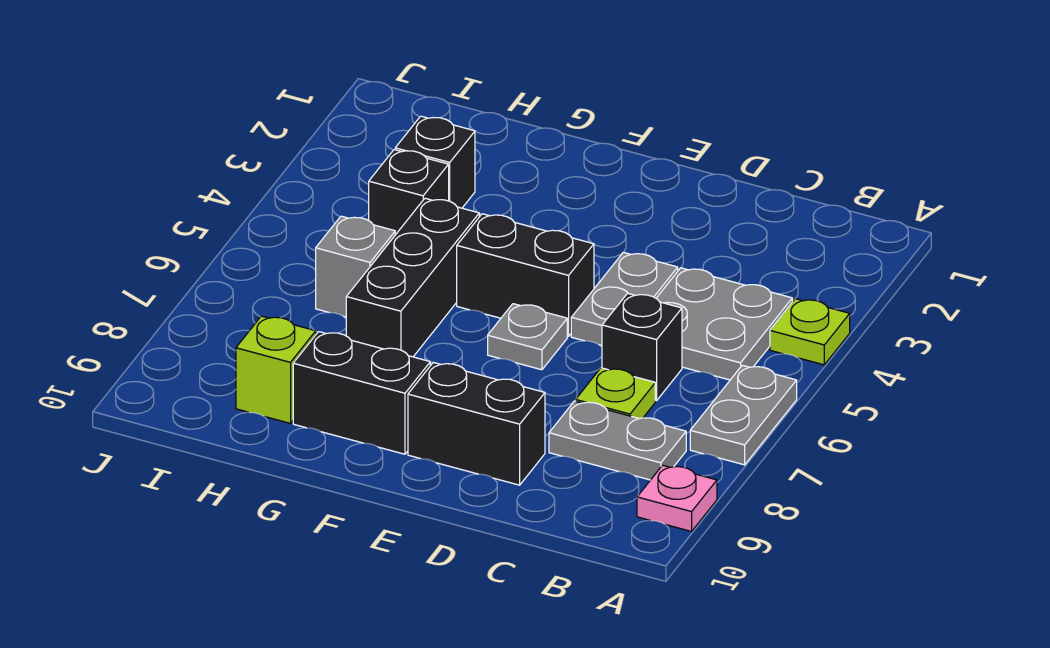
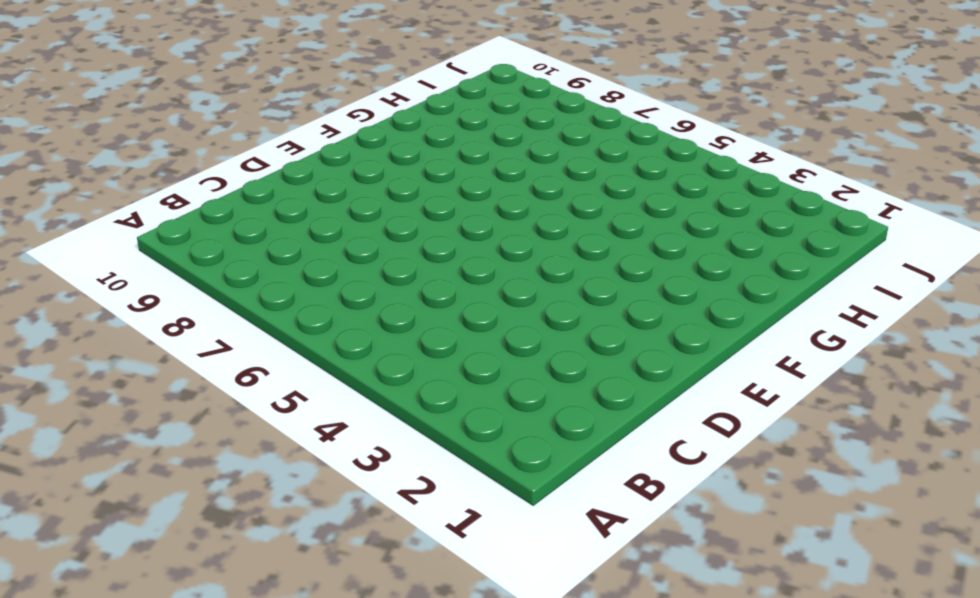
none -> lime plate A4 level 1
none -> grey plate A6:A7 level 1
none -> pink plate A9 level 1

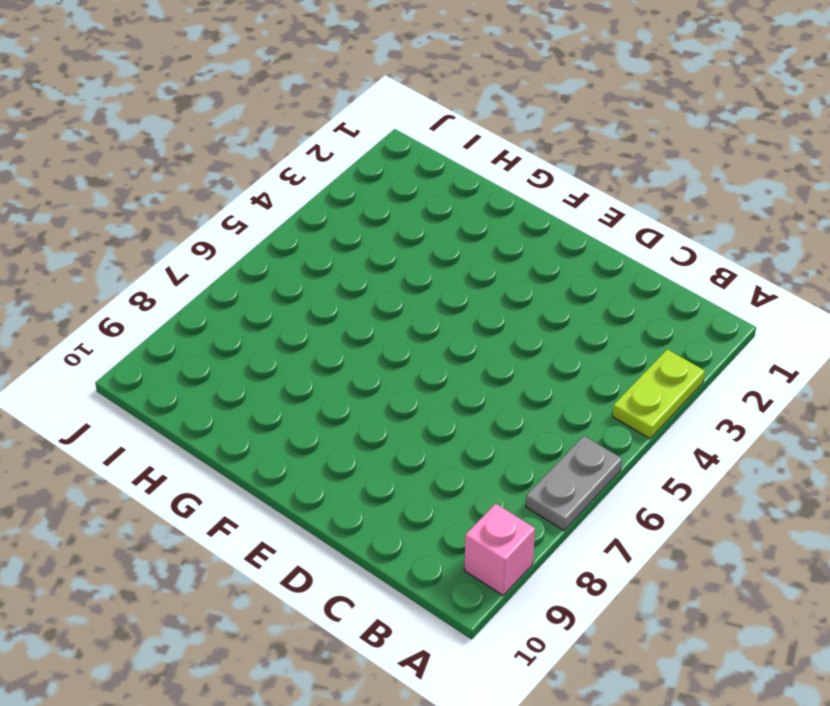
lime plate A3:A4 level 1 -> lime plate A4 level 1
pink brick A9 level 1 -> pink plate A9 level 1
none -> grey plate B4:C5 level 1
none -> grey plate B8:C8 level 1
none -> black brick C6 level 1

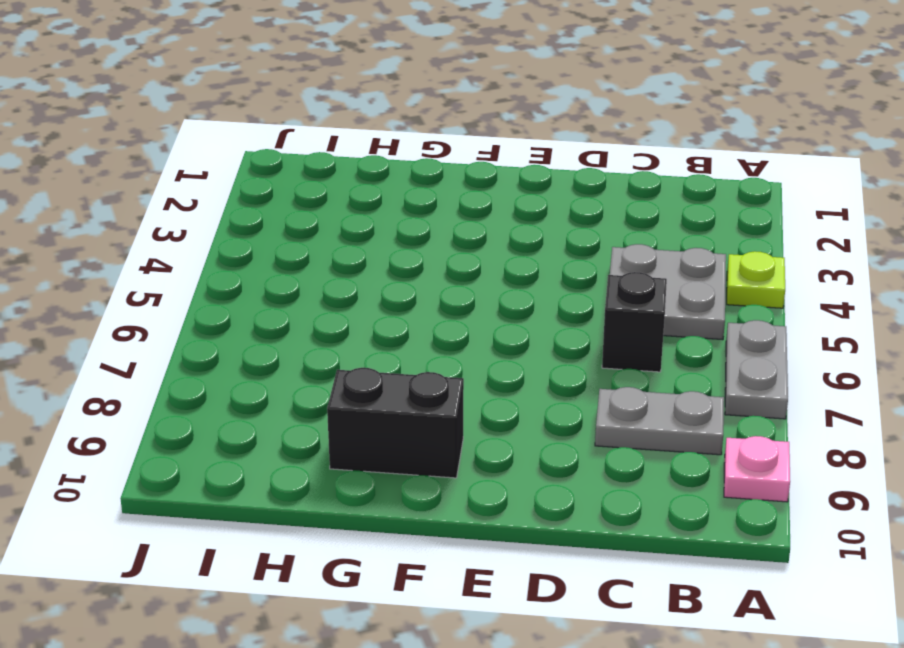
none -> lime plate C7 level 1
none -> grey plate D4:D5 level 1
none -> black brick D9:E9 level 1

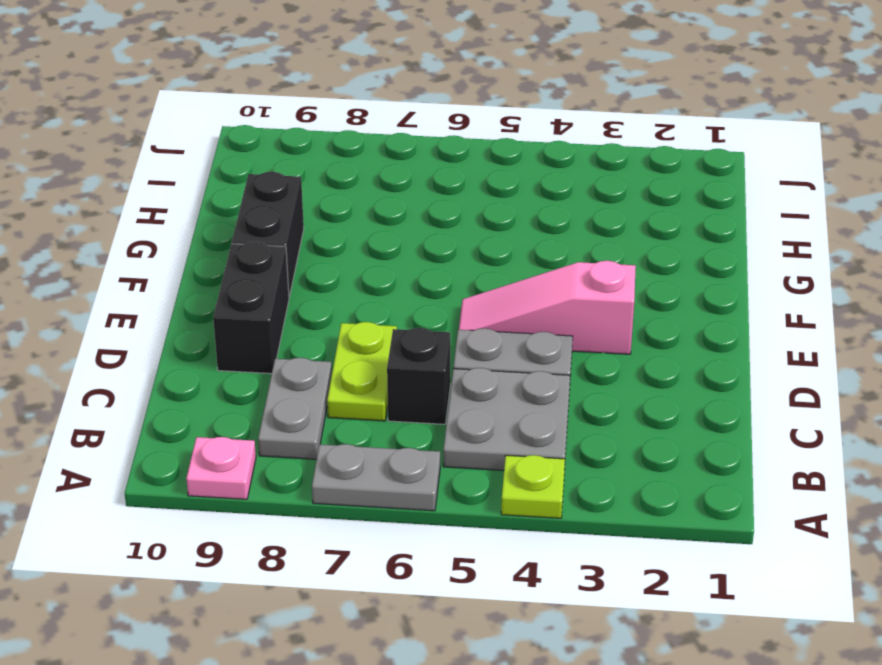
lime plate C7:D7 level 1 -> lime plate C7 level 1
pink slope E3:E5 level 1 top 3 -> black brick E5:F5 level 1
none -> grey plate E6 level 1
none -> black brick G5:G7 level 1
none -> black brick H3 level 1

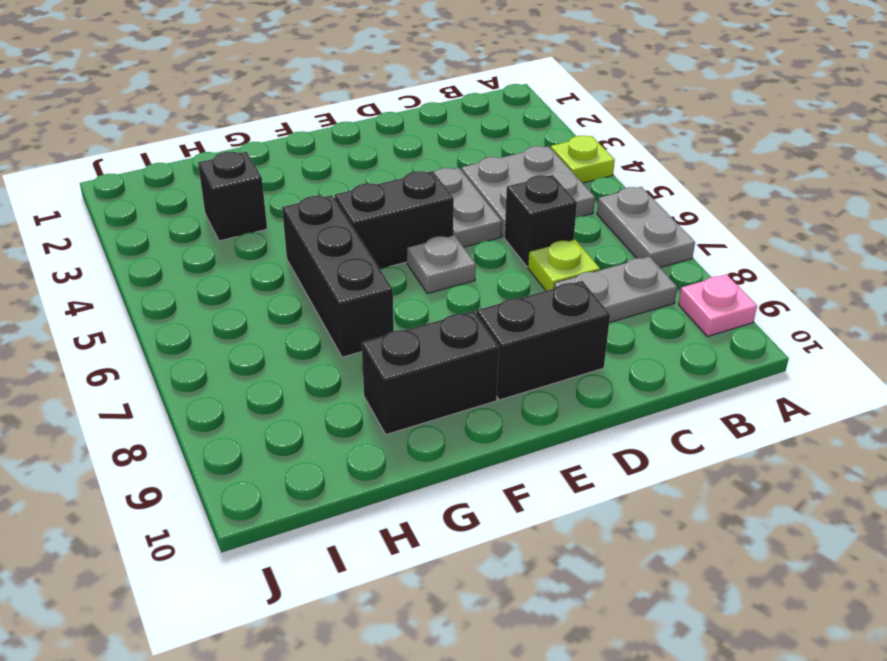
none -> black brick H4 level 1
none -> grey brick H6 level 1
none -> lime brick H9 level 1

